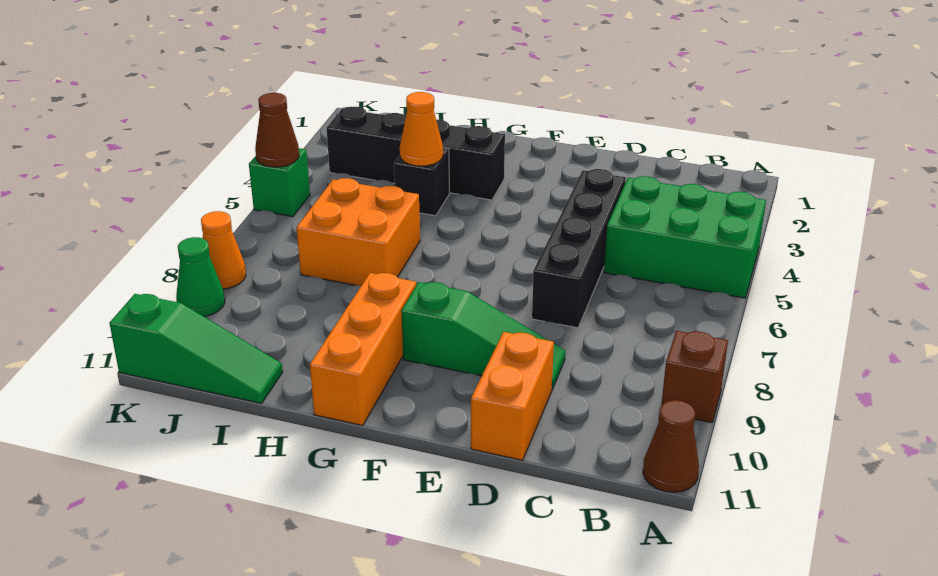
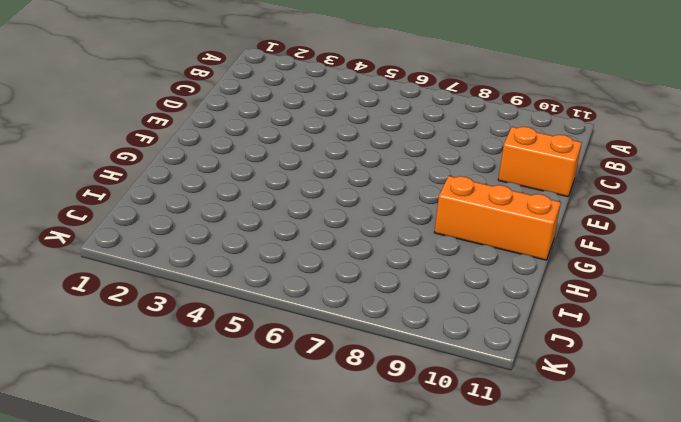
none -> green brick A4:C5 level 1
none -> brown brick A9 level 1
none -> brown cone A11 level 1

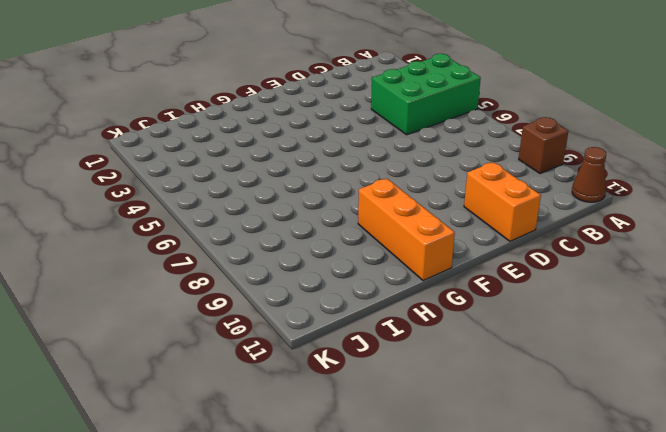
none -> black brick D4:D7 level 1
none -> green slope D9:F9 level 1 top F
none -> black brick G3:J3 level 1

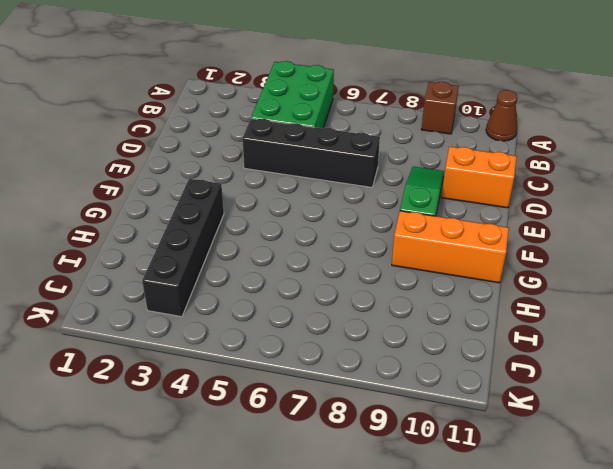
none -> black brick H4 level 1
none -> orange brick H6:I7 level 1
none -> green slope I11:K11 level 1 top K

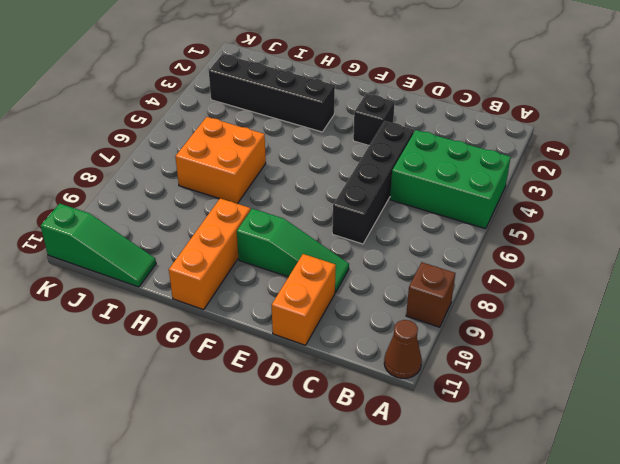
black brick E3 level 1 -> black brick H4 level 1
none -> green brick K5 level 1
none -> orange cone K8 level 1
none -> green cone K9 level 1

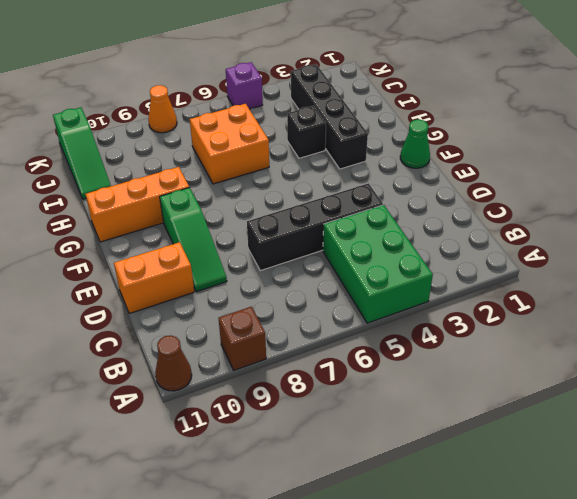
green cone F1 level 1 -> green cone K9 level 1
purple brick K5 level 1 -> green brick K5 level 1
none -> orange cone H4 level 2
none -> brown cone K5 level 2

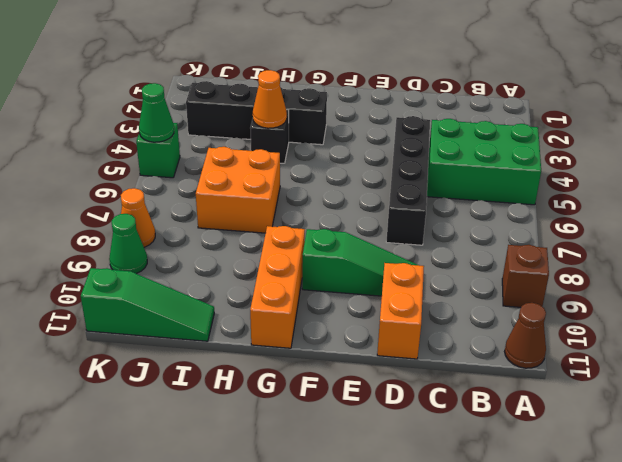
green cone K5 level 2 -> brown cone K5 level 2

